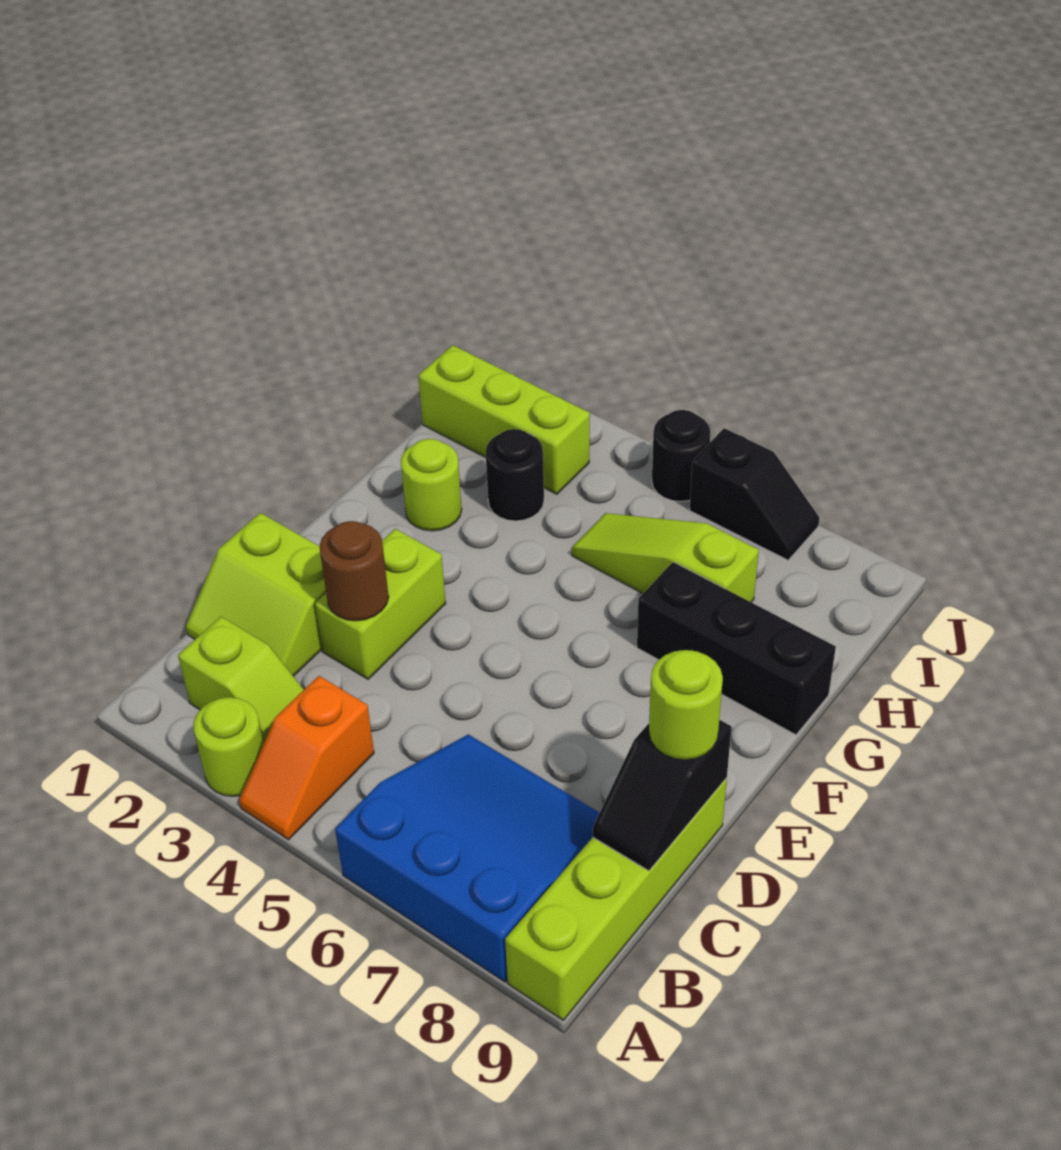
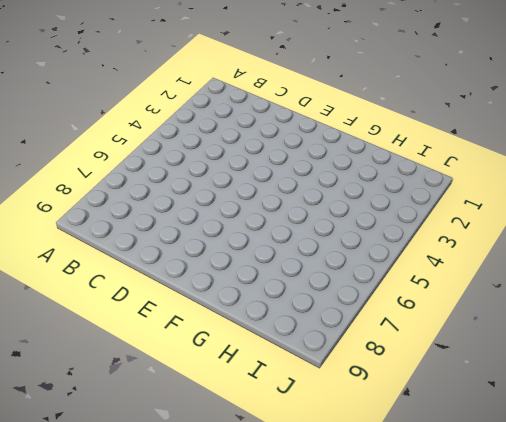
none -> lime round brick A3 level 1
none -> orange slope A4:B4 level 1 top B
none -> blue slope A6:C8 level 1 top A

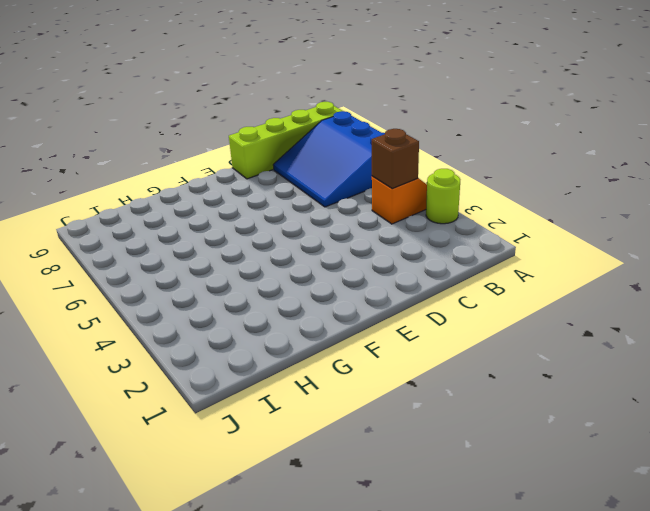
brown brick B4 level 2 -> none
none -> lime slope B2:B3 level 1 top 2
none -> lime slope C1:D2 level 1 top D
none -> lime brick D3:E3 level 1

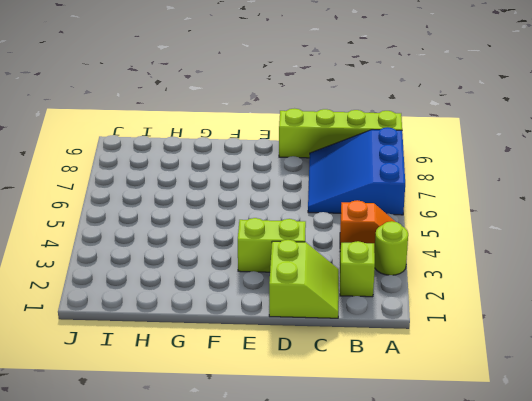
none -> lime round brick G2 level 1
none -> black brick G7:G9 level 1
none -> black round brick H3 level 1

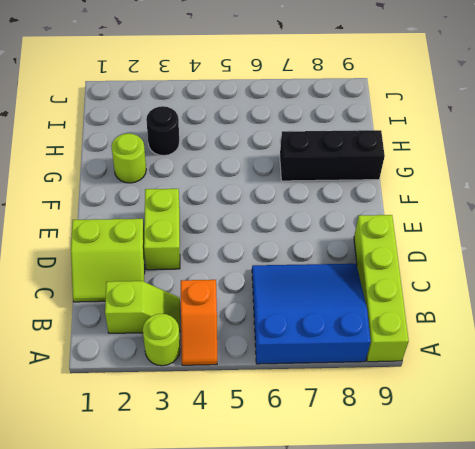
none -> lime slope H5:H7 level 1 top 7
none -> lime brick I1:I3 level 1
none -> black round brick J5 level 1

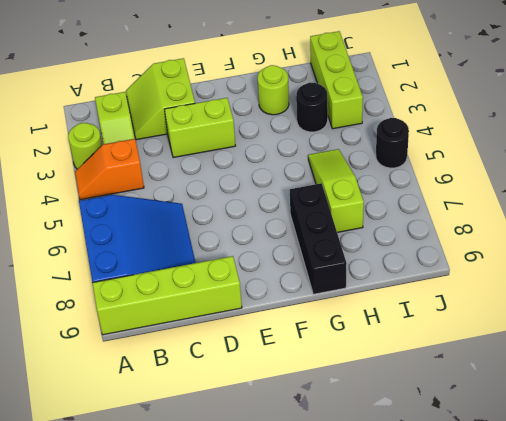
none -> black slope J6:J7 level 1 top 6
none -> black slope C9:D9 level 2 top D
none -> brown round brick D3 level 2

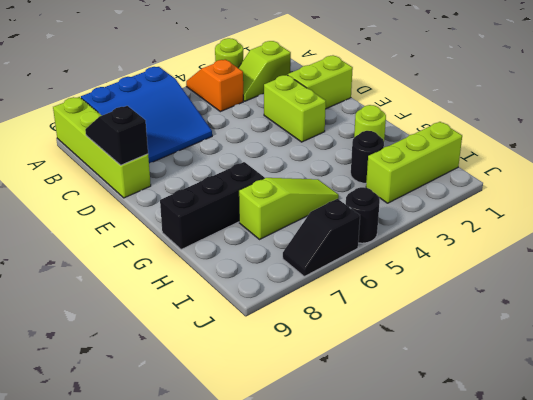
none -> brown round brick D3 level 2
none -> lime round brick D9 level 3

